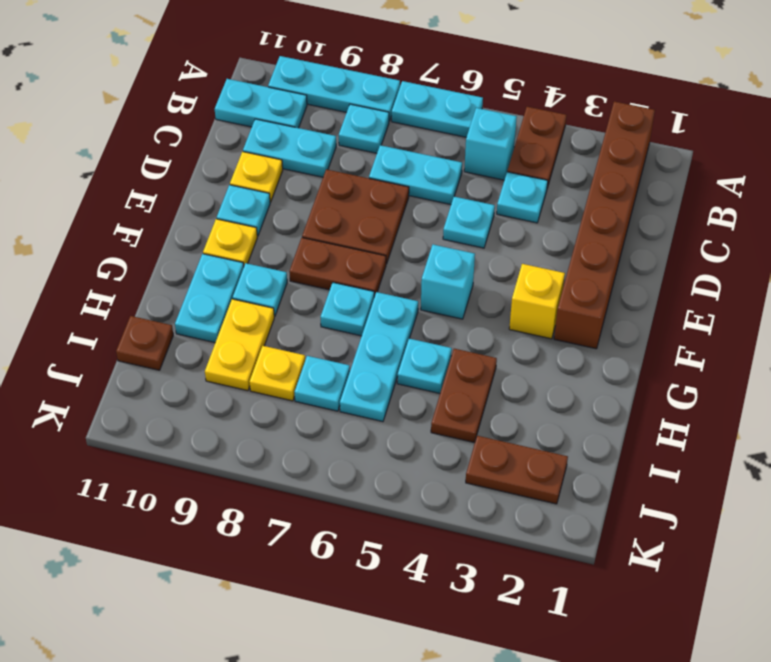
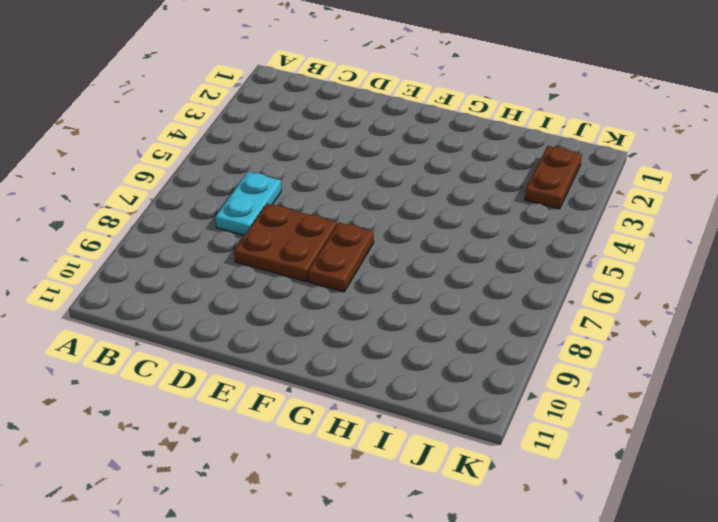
none -> brown brick A2:F2 level 1
none -> brown plate A4:B4 level 1
none -> cyan plate A6:A7 level 1

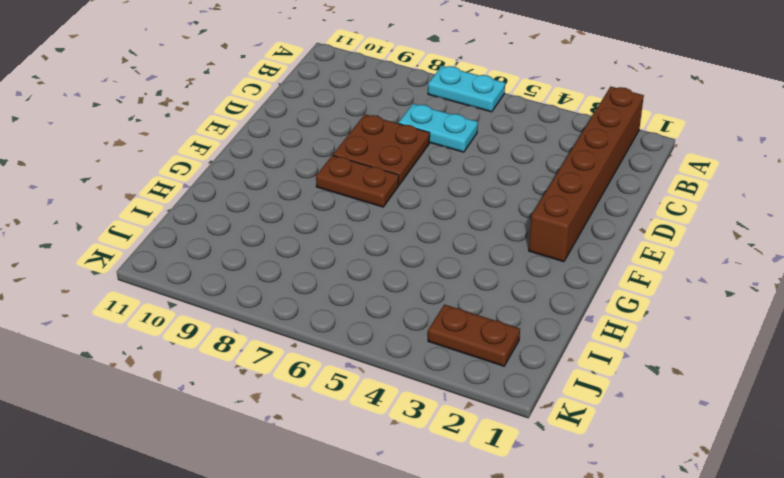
none -> brown plate A4:B4 level 1
none -> cyan plate A8:A10 level 1
none -> cyan brick B5 level 1

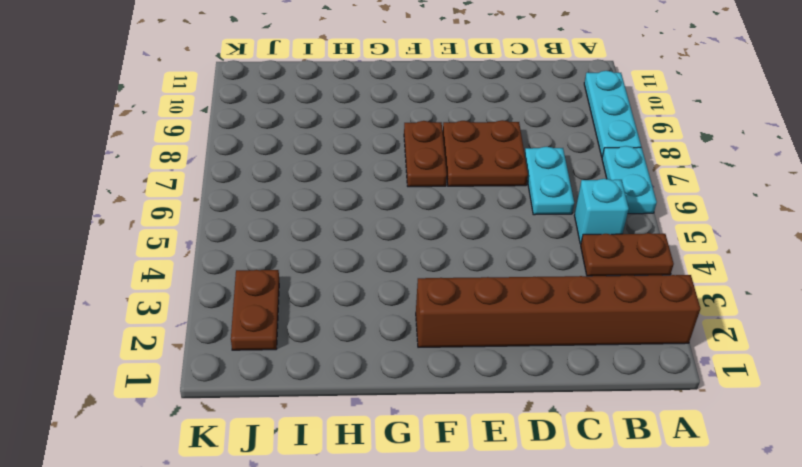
none -> cyan plate B8 level 1
none -> cyan plate B10:B11 level 1
none -> cyan plate C4 level 1

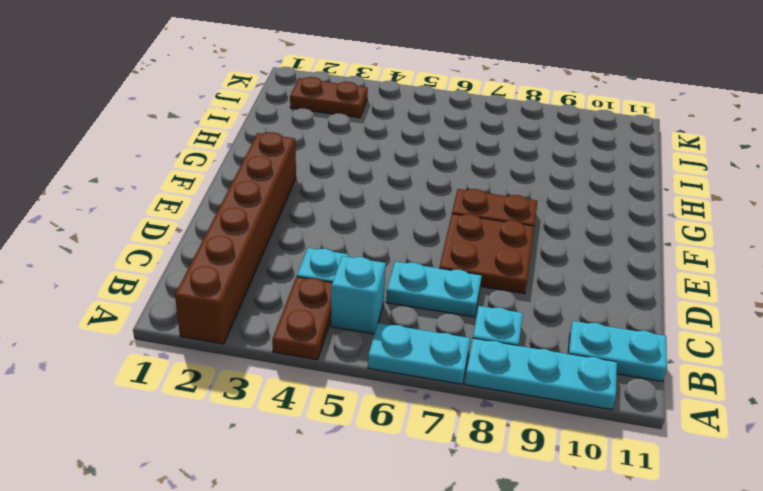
none -> cyan plate C9:C10 level 1
none -> cyan plate D5 level 1
none -> yellow plate D10 level 1

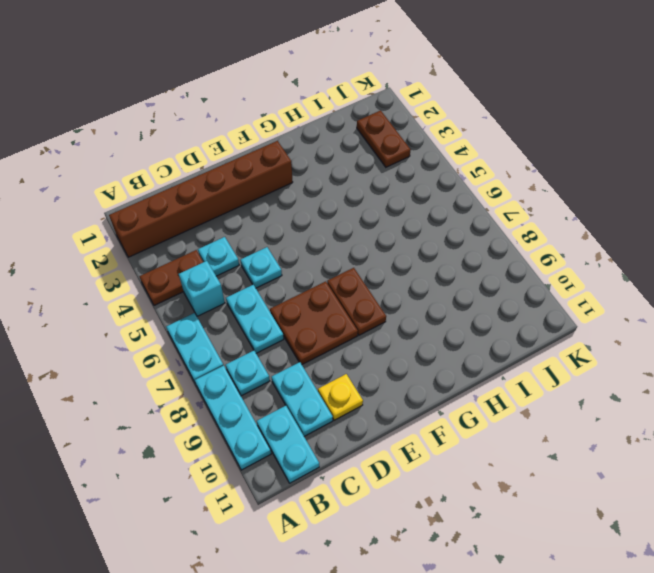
none -> cyan plate E10 level 1
none -> yellow brick F3 level 1
none -> cyan brick F5 level 1

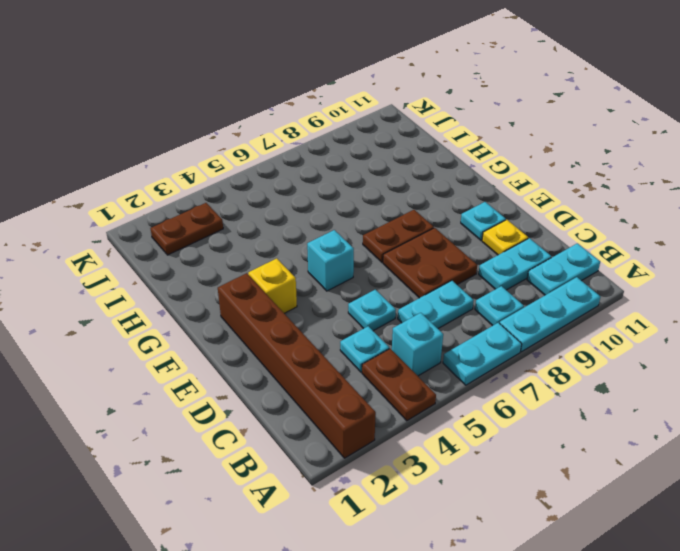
none -> yellow plate F10 level 1
none -> cyan plate G6:I6 level 1
none -> cyan plate G7 level 1

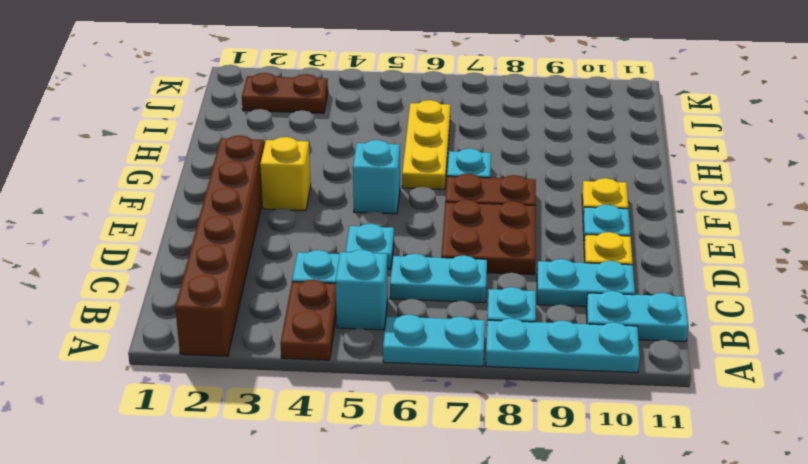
yellow plate G6:I6 level 1 -> cyan plate G6:I6 level 1
none -> cyan plate G9 level 1
none -> cyan plate G10:H10 level 1
none -> brown plate H4:I4 level 1

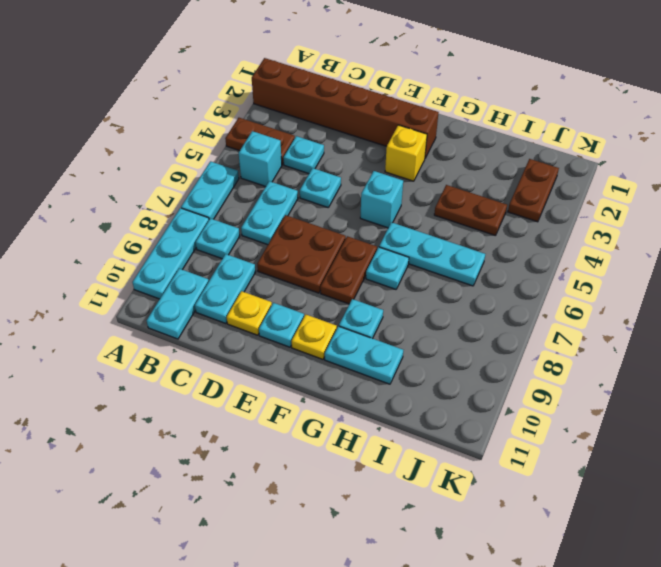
none -> cyan plate H5 level 1
none -> yellow plate H9:I9 level 1
none -> cyan plate I7 level 1

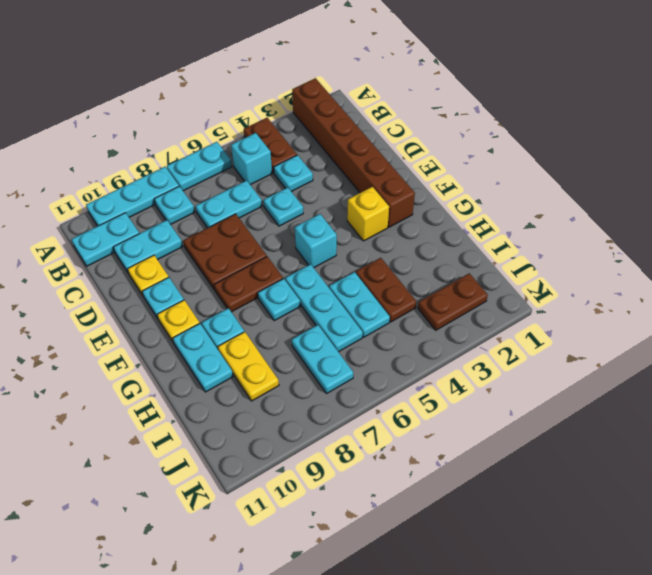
cyan plate H5:I5 level 1 -> cyan plate H5 level 1
cyan plate I7:J7 level 1 -> cyan plate I7 level 1
none -> yellow plate I8 level 1
none -> brown plate I11 level 1

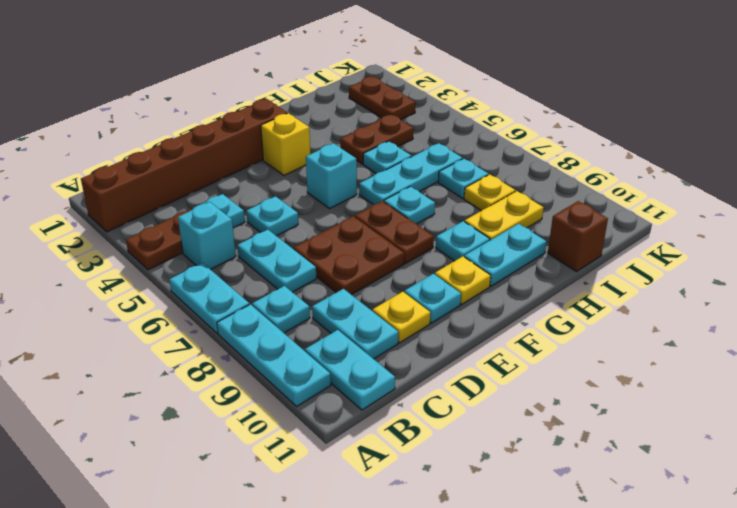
brown brick I11 level 1 -> brown plate I11 level 1

